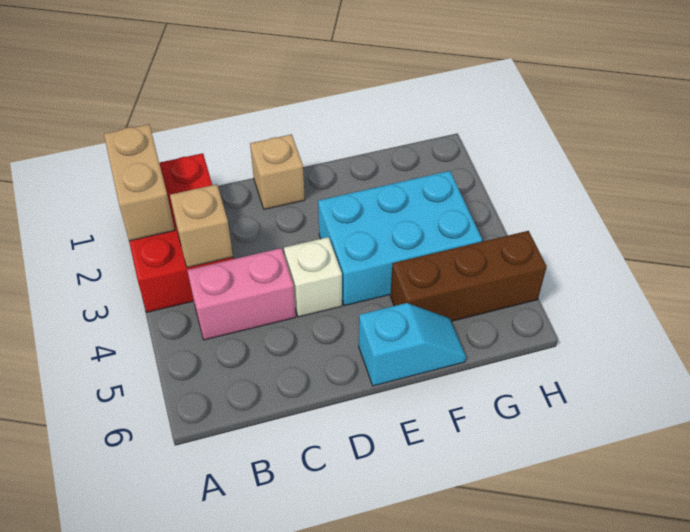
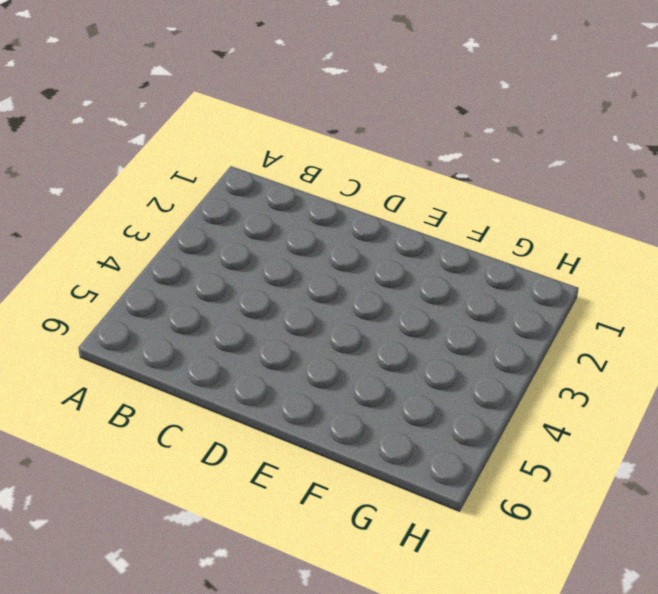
none -> red brick A1:B3 level 1
none -> pink brick B4:C4 level 1

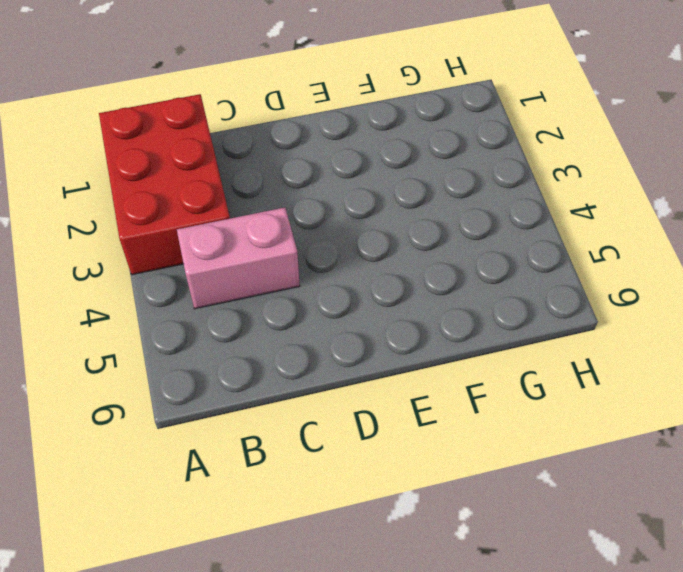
none -> tan brick D1 level 1
none -> white brick D4 level 1

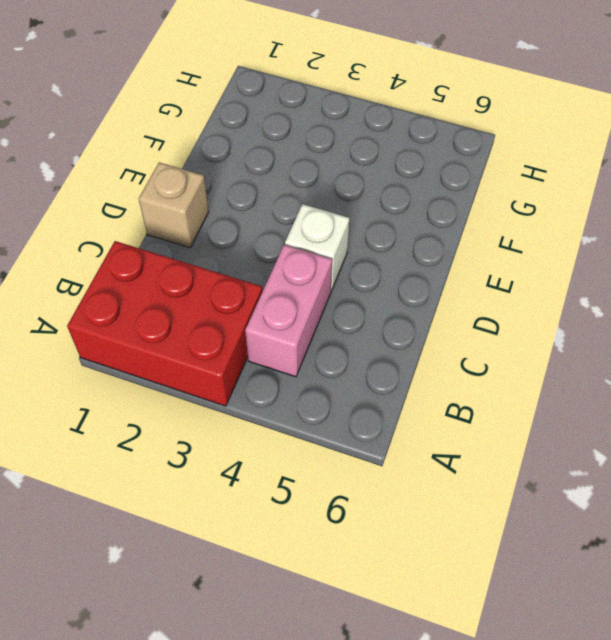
none -> cyan brick E3:G4 level 1
none -> cyan slope E6:F6 level 1 top E

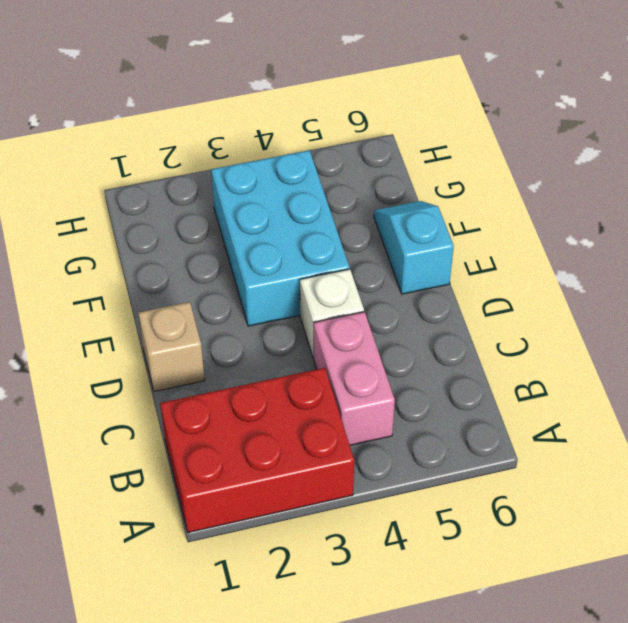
none -> brown brick F5:H5 level 1
none -> tan brick A1:A2 level 2

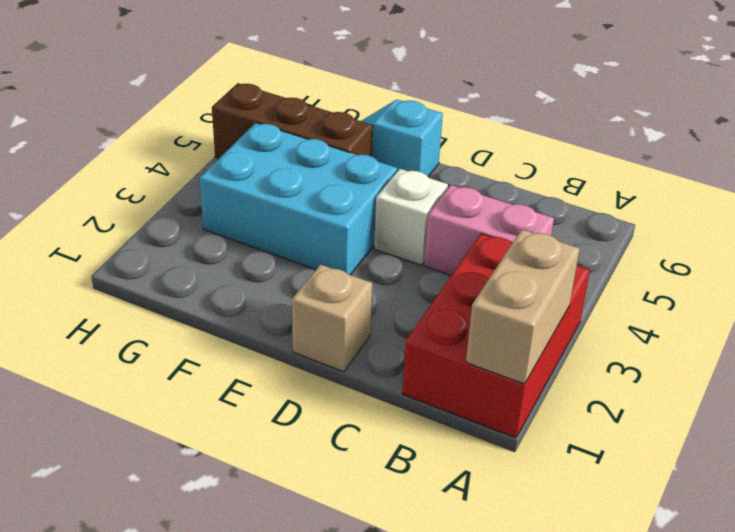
none -> tan brick B3 level 2

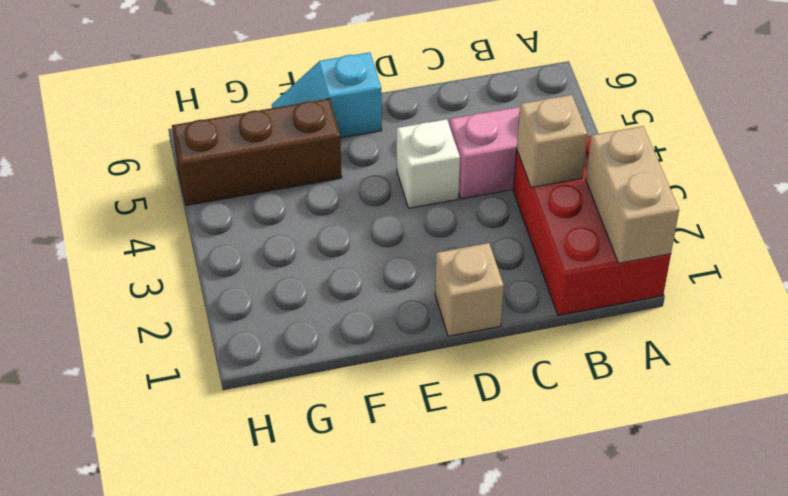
none -> cyan brick E3:G4 level 1

